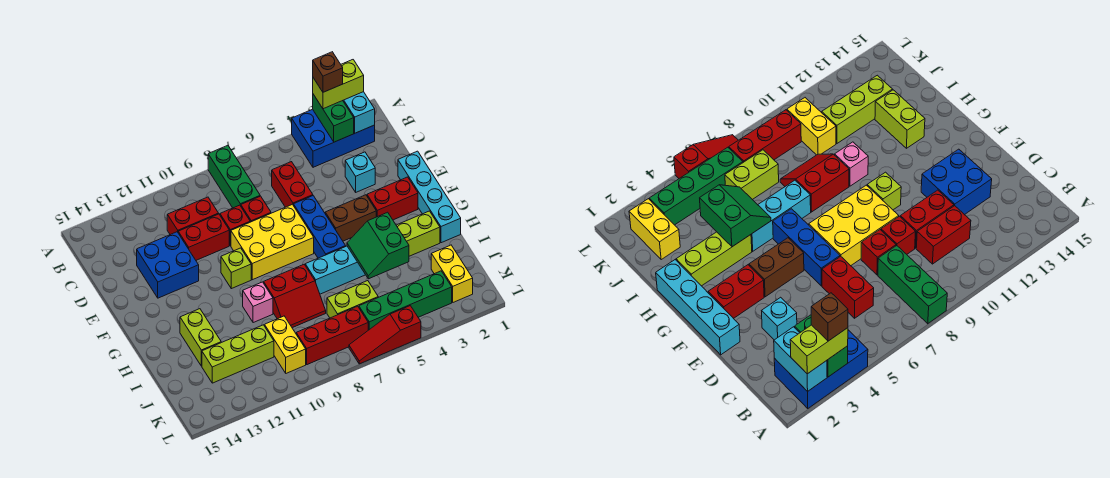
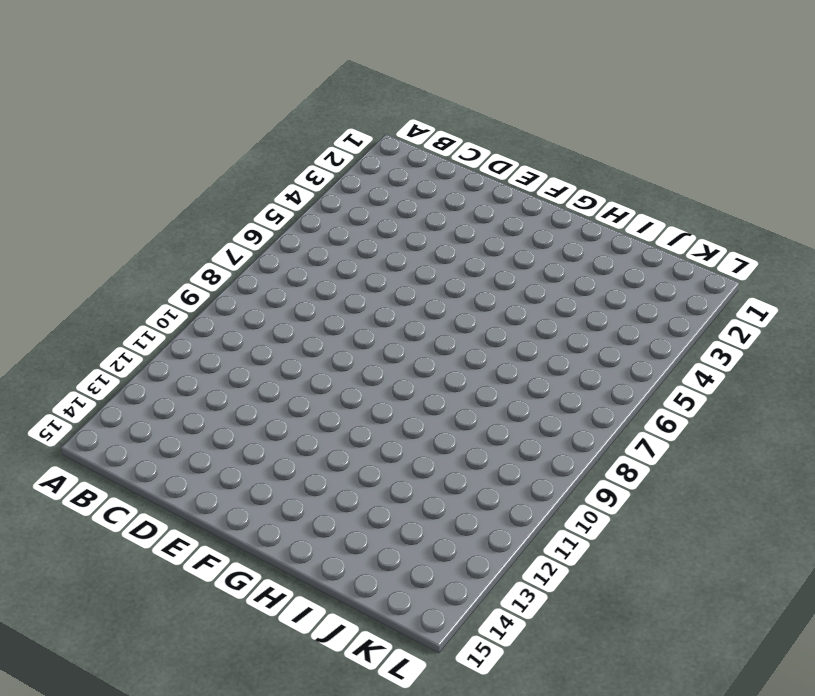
none -> blue brick A2:B4 level 1
none -> green brick A8:C8 level 1
none -> red brick C6:D6 level 1
none -> red brick C10:C11 level 1

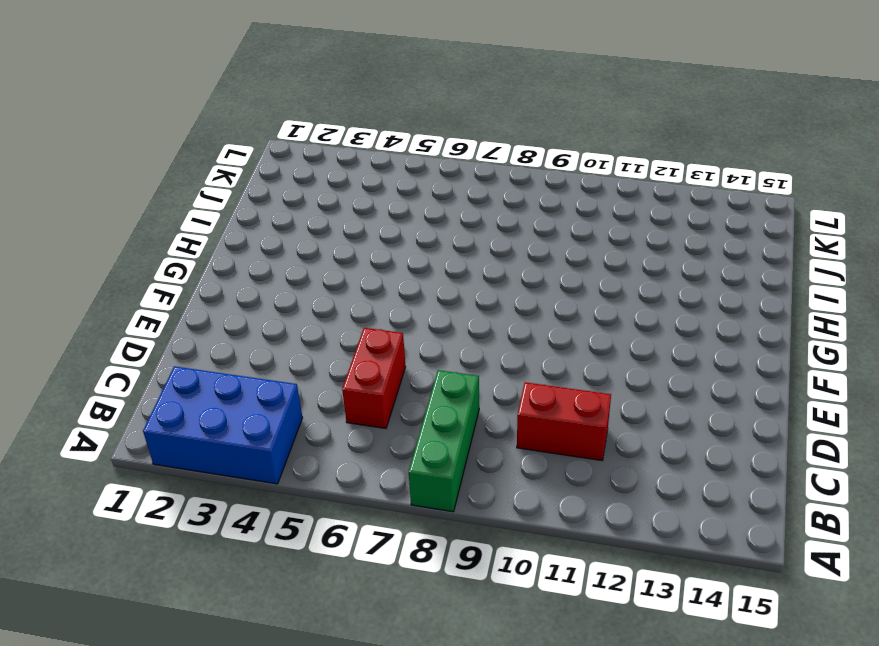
none -> cyan brick D3 level 1
none -> red brick D8 level 1
none -> red brick D9 level 1
none -> red brick D10:D11 level 1

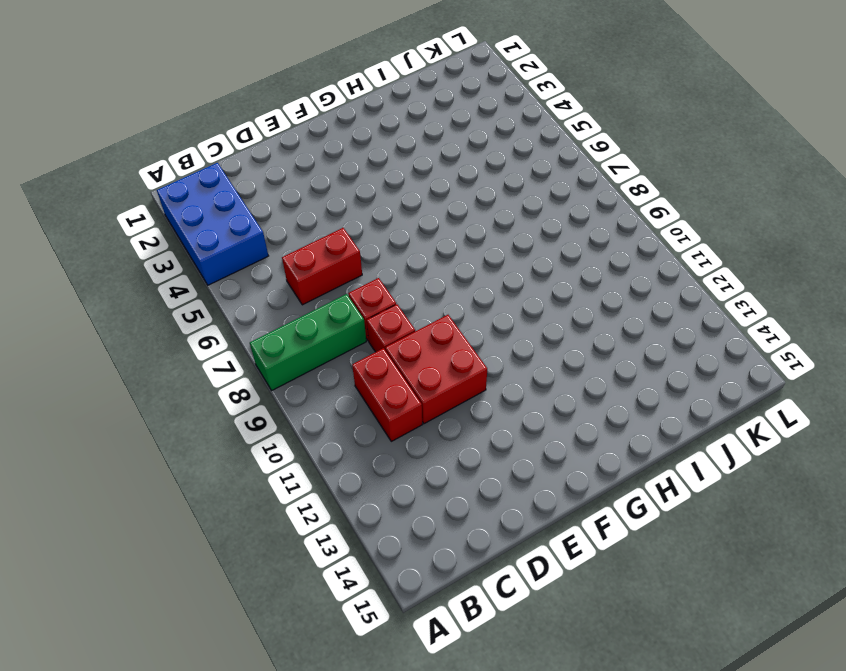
red brick D10:E11 level 1 -> red brick D10:D11 level 1
none -> cyan brick D3 level 1
none -> blue brick D12:E13 level 1
none -> cyan brick E1:H1 level 1
none -> blue brick E6:G6 level 1

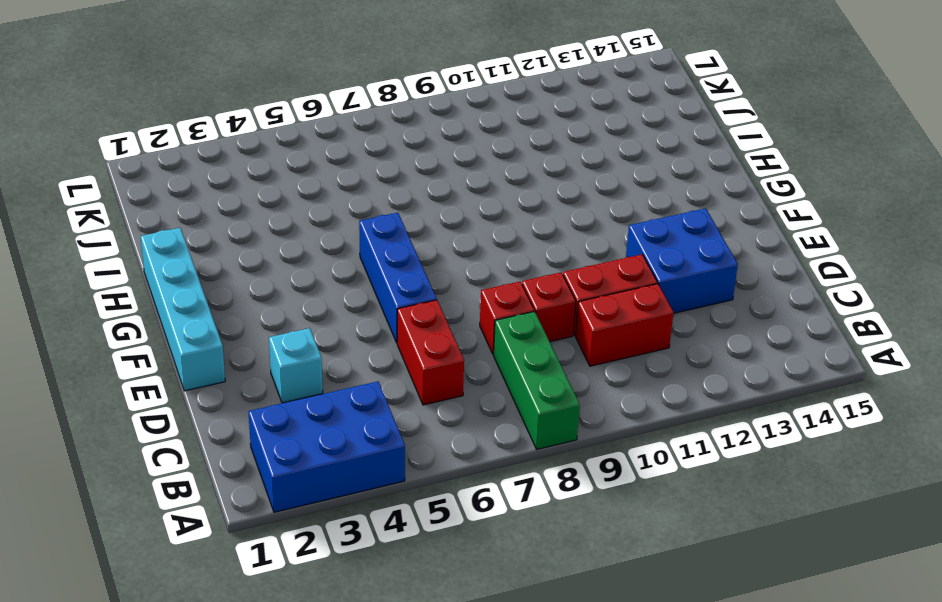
none -> yellow brick E7:F9 level 1
none -> red brick F2:F3 level 1
none -> brown brick F4:F5 level 1
none -> lime brick F10 level 1

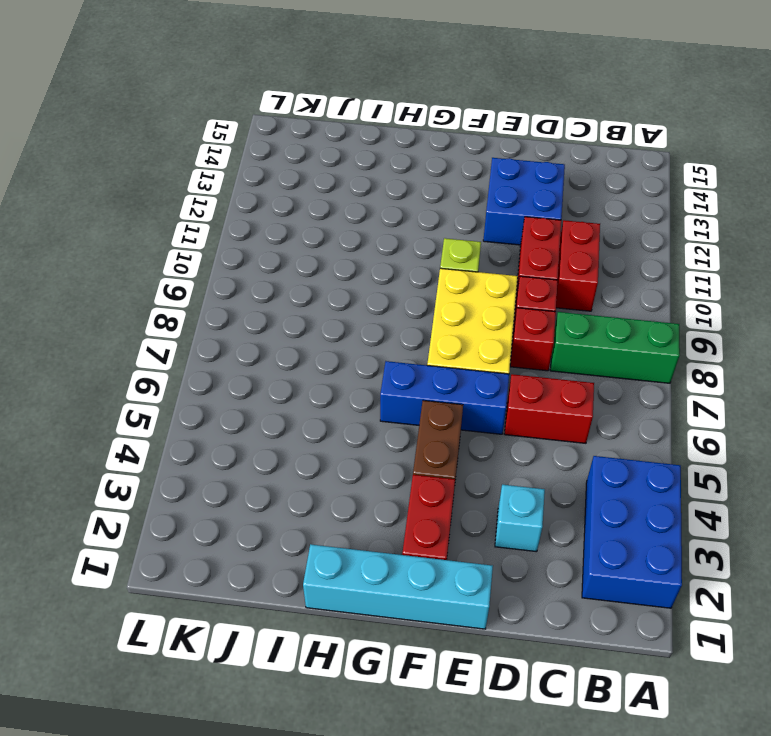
none -> lime brick H2:H4 level 1
none -> cyan brick H5:H7 level 1
none -> red slope H8:I9 level 1 top H
none -> pink brick H10 level 1

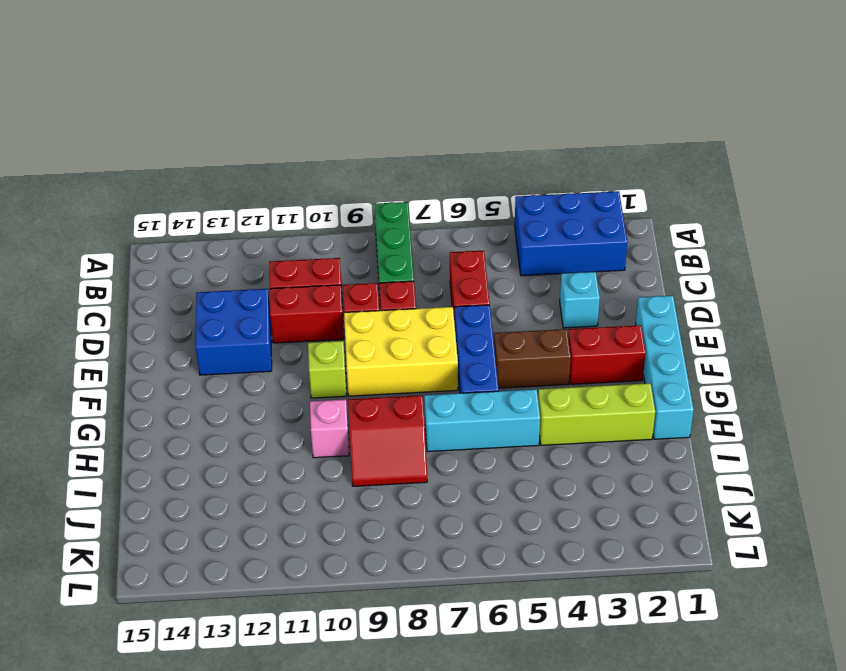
none -> lime brick H13:I13 level 1
none -> yellow brick J2:K2 level 1
none -> lime brick J6:J7 level 1
none -> yellow brick J10:K10 level 1

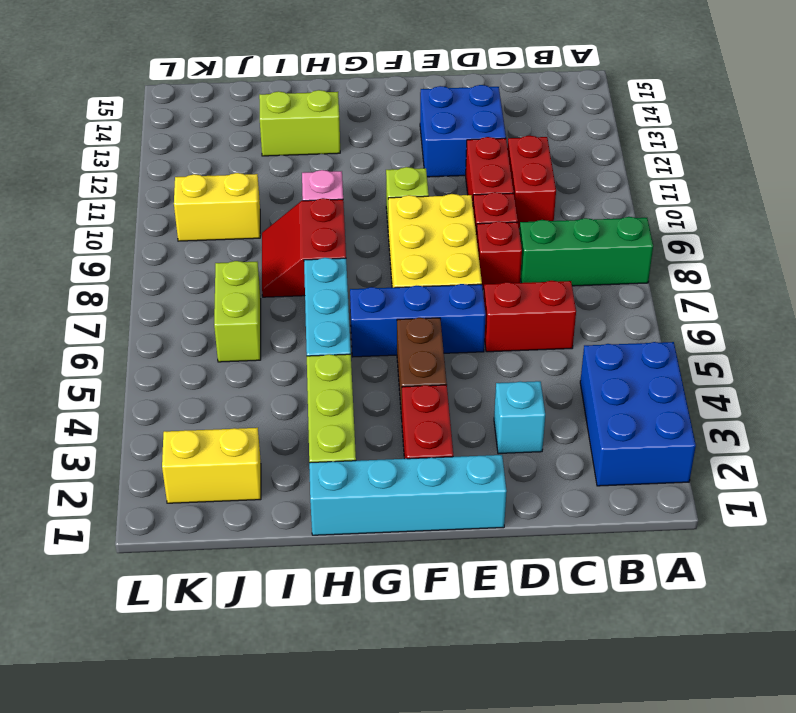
none -> lime brick J11:J13 level 1
none -> green brick K3:K6 level 1
none -> red brick K7:K9 level 1
none -> red slope L5:L7 level 1 top 5

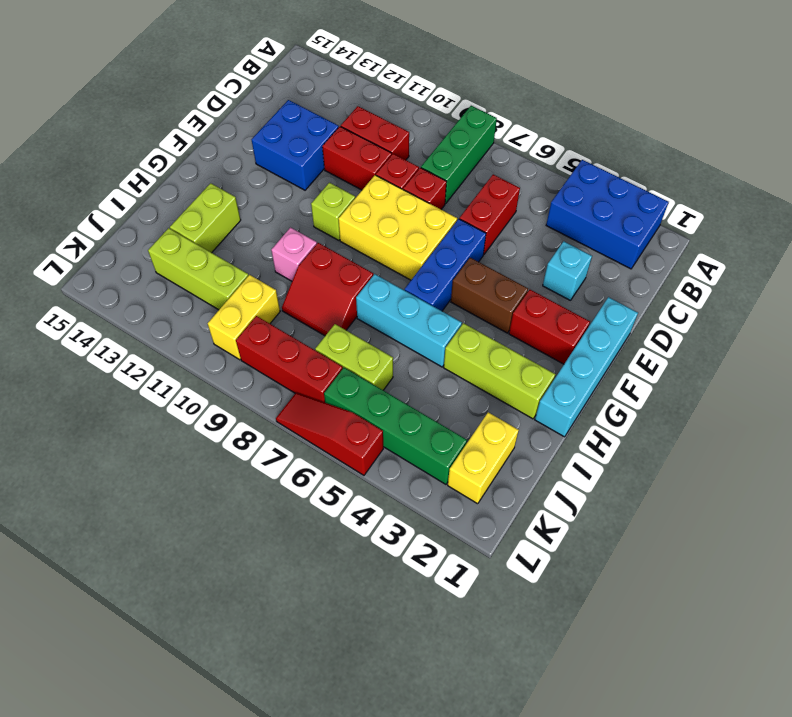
none -> cyan brick A2:B2 level 2
none -> green brick A3:B3 level 2
none -> green slope H4:I5 level 2 top 4
none -> lime brick A2:A3 level 3

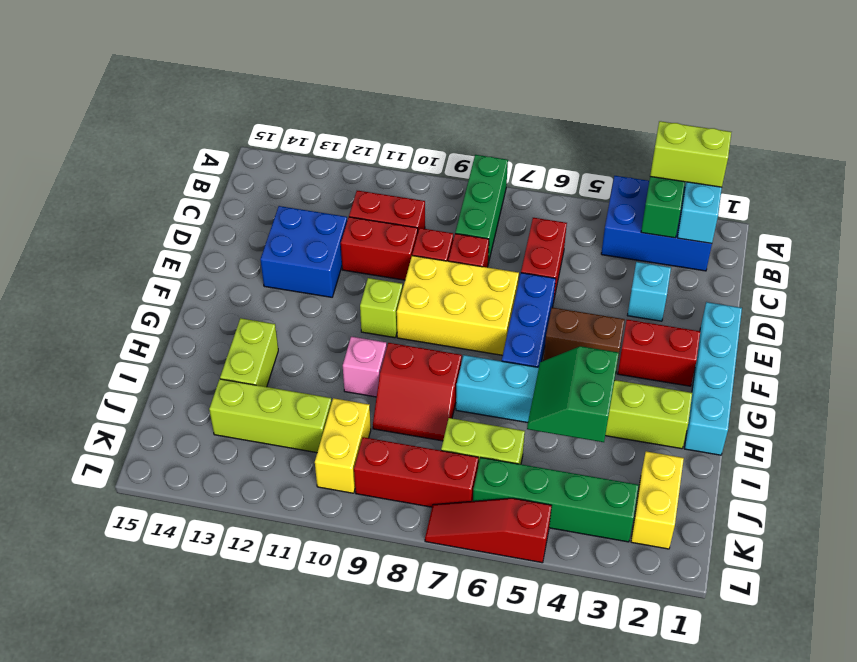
none -> brown brick A3 level 4

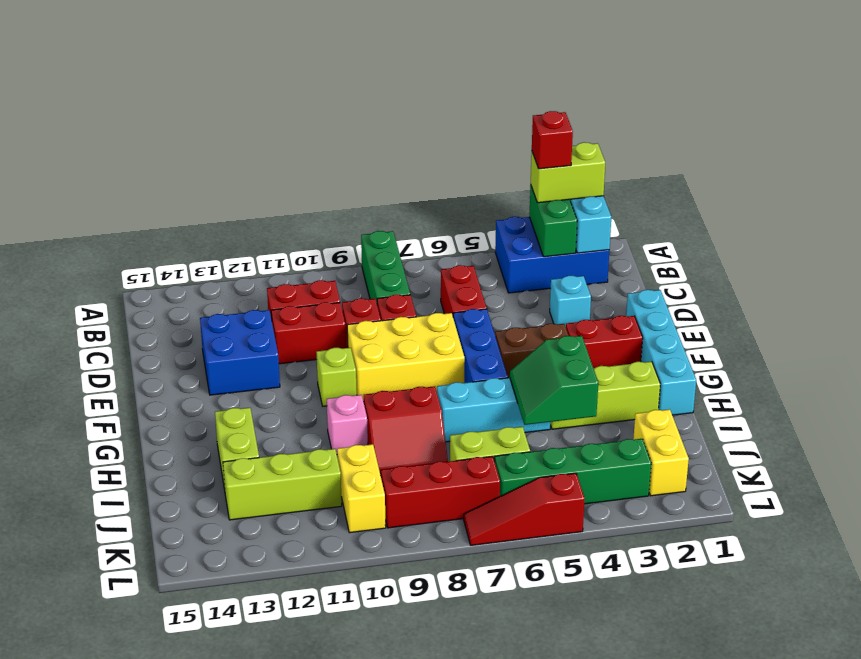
red brick A3 level 4 -> brown brick A3 level 4

